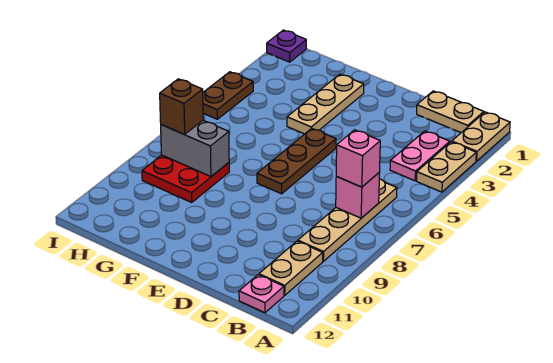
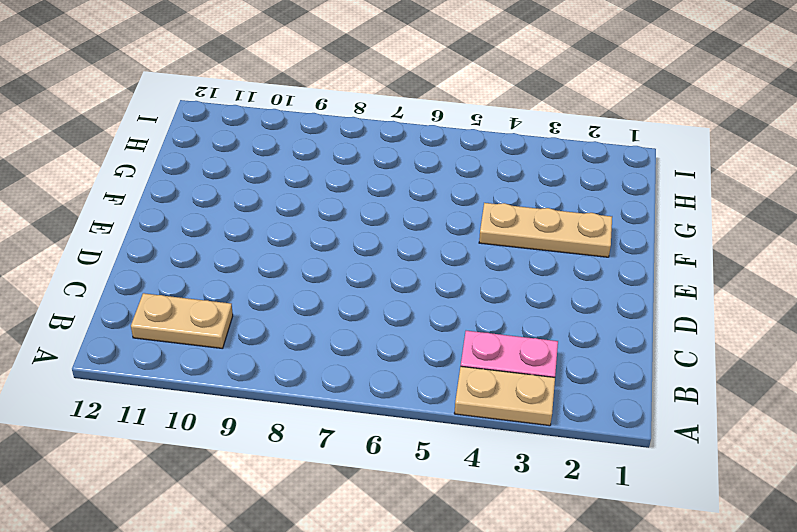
none -> tan plate A1:A2 level 1
none -> tan plate B1:C1 level 1
none -> tan plate B6:B9 level 1

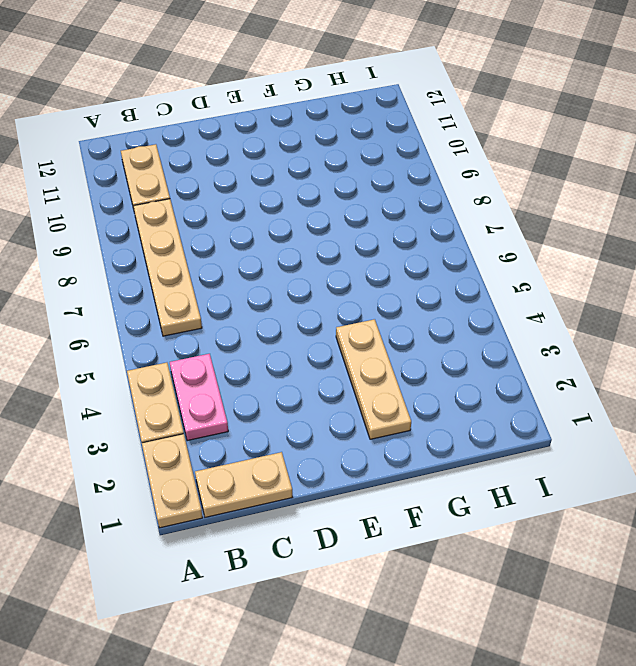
none -> pink plate B12 level 1
none -> brown plate E5:E7 level 1
none -> red plate G8:H9 level 1

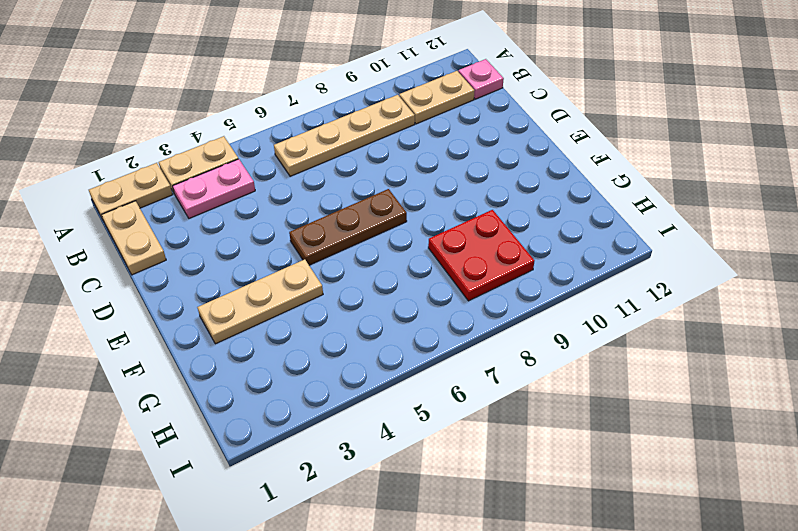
none -> purple plate I1 level 1
none -> brown plate I4:I5 level 1
none -> pink brick B7 level 2

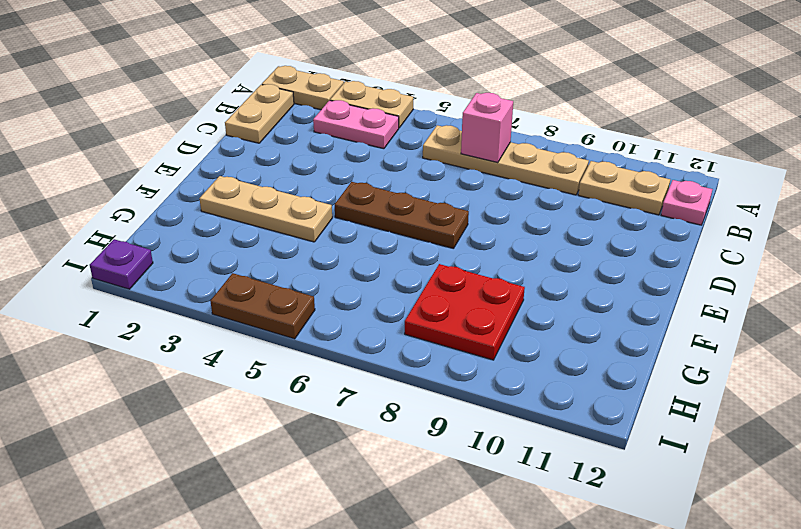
none -> grey brick G8:H8 level 2
none -> pink brick B7 level 3
none -> brown brick H8 level 3

